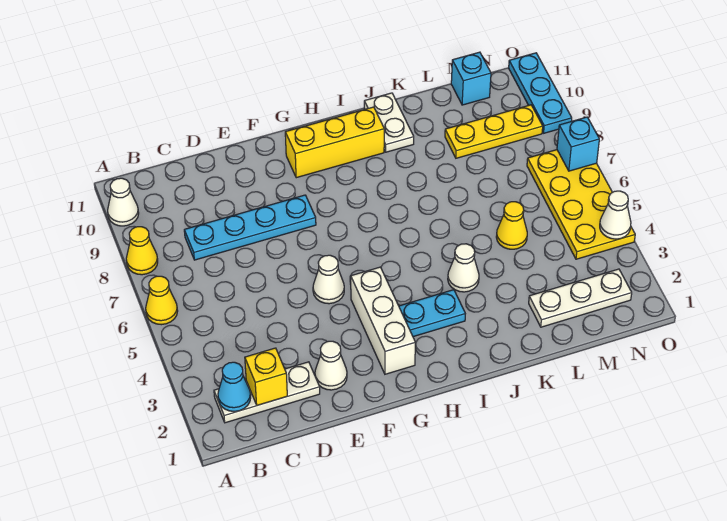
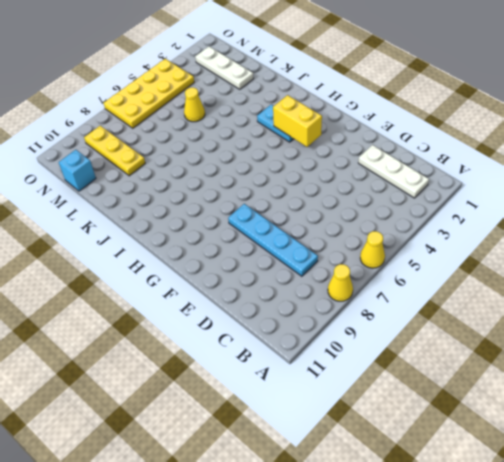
yellow brick G3:H3 level 2 -> none
none -> white cone A10 level 1
none -> white cone E2 level 1
none -> white cone F5 level 1

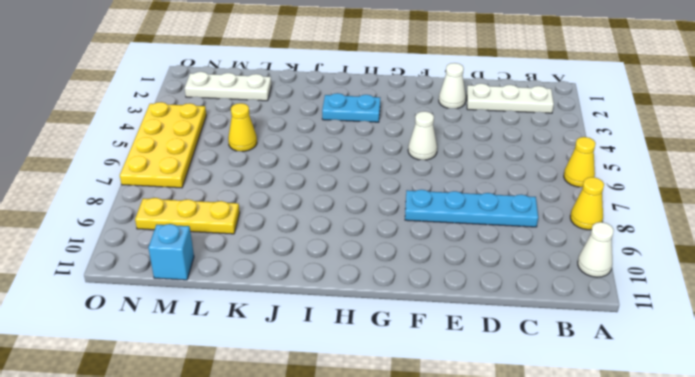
none -> white brick G2:G4 level 1
none -> yellow brick G10:I10 level 1
none -> white cone J4 level 1

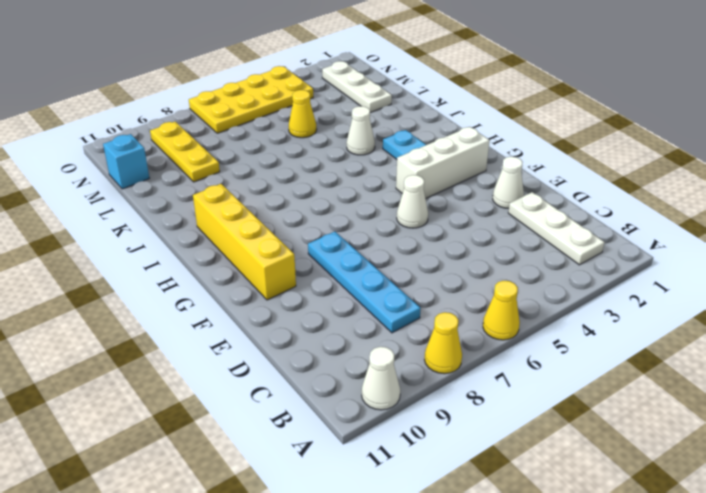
yellow brick F10:I10 level 1 -> yellow brick G10:I10 level 1
none -> white plate J10:J11 level 1
none -> cyan plate O9:O11 level 1
none -> cyan cone B2 level 2

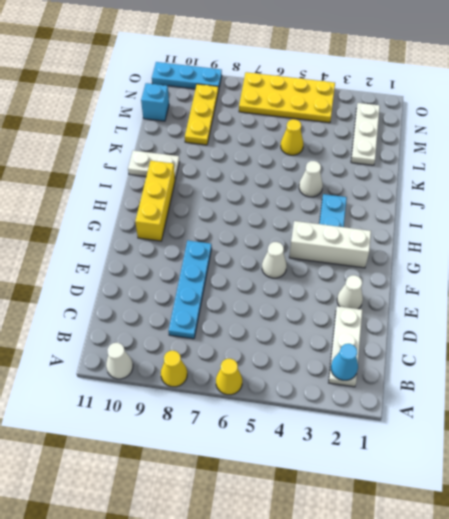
none -> yellow brick C2 level 2
none -> white cone O4 level 2
none -> cyan brick O7 level 2

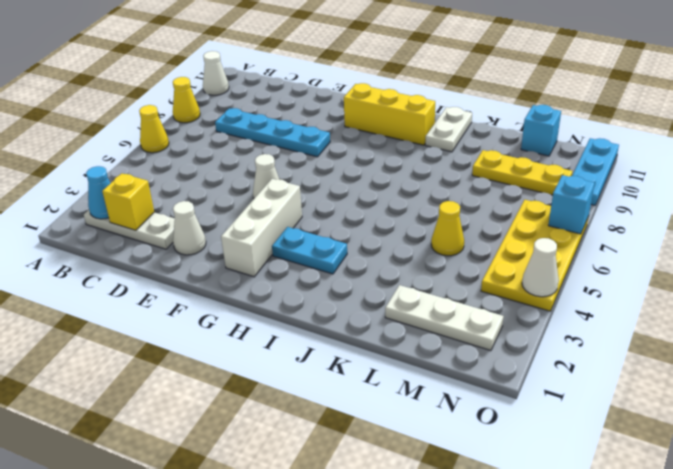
none -> white cone J4 level 1

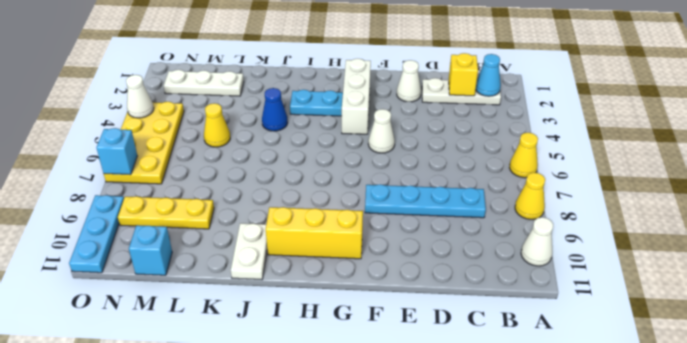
blue cone J4 level 1 -> white cone J4 level 1

